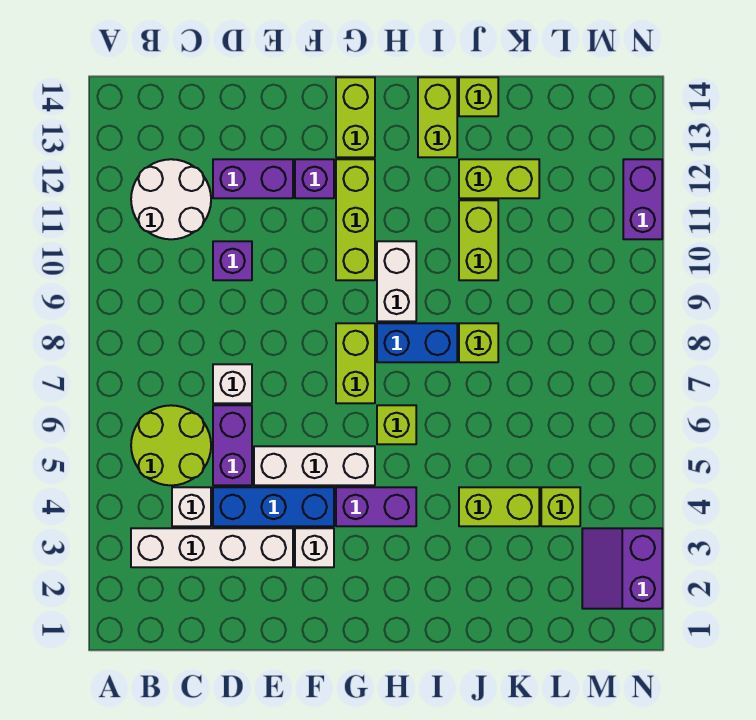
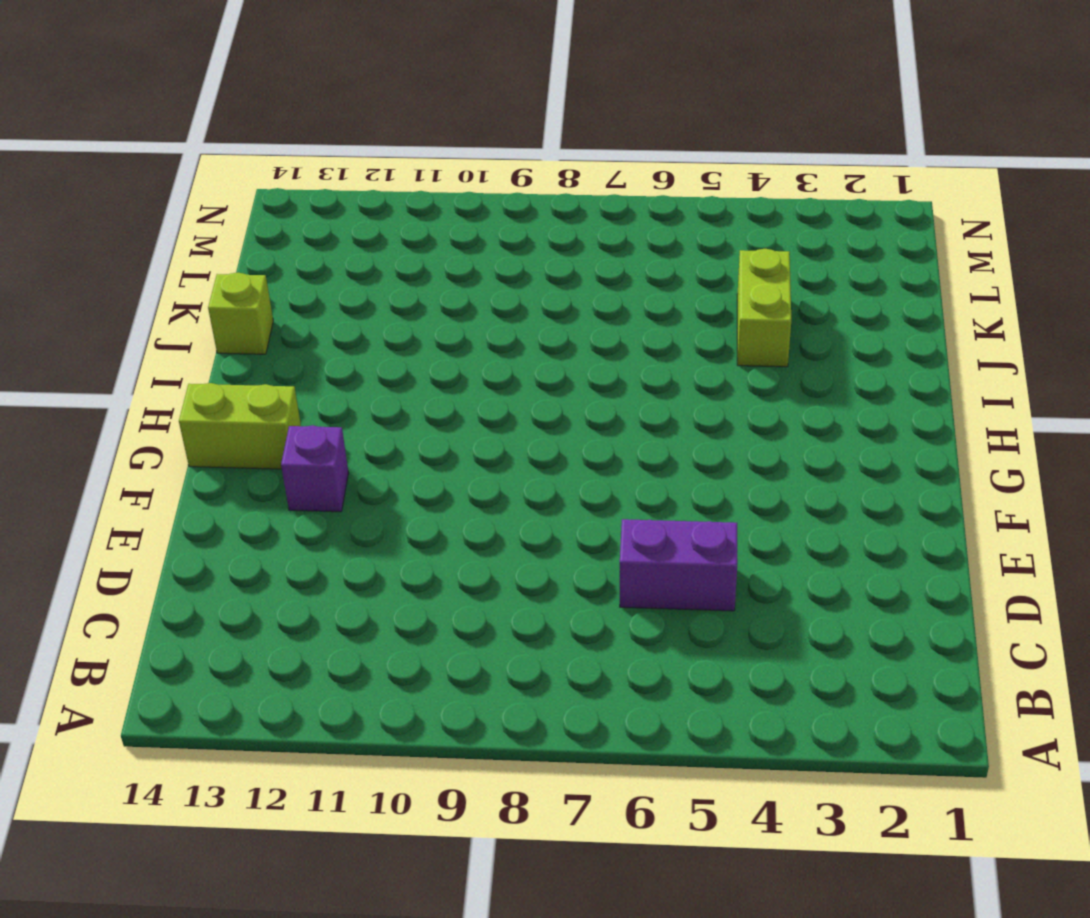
none -> white brick B3:E3 level 1
none -> lime round brick B5:C6 level 1
none -> white round brick B11:C12 level 1

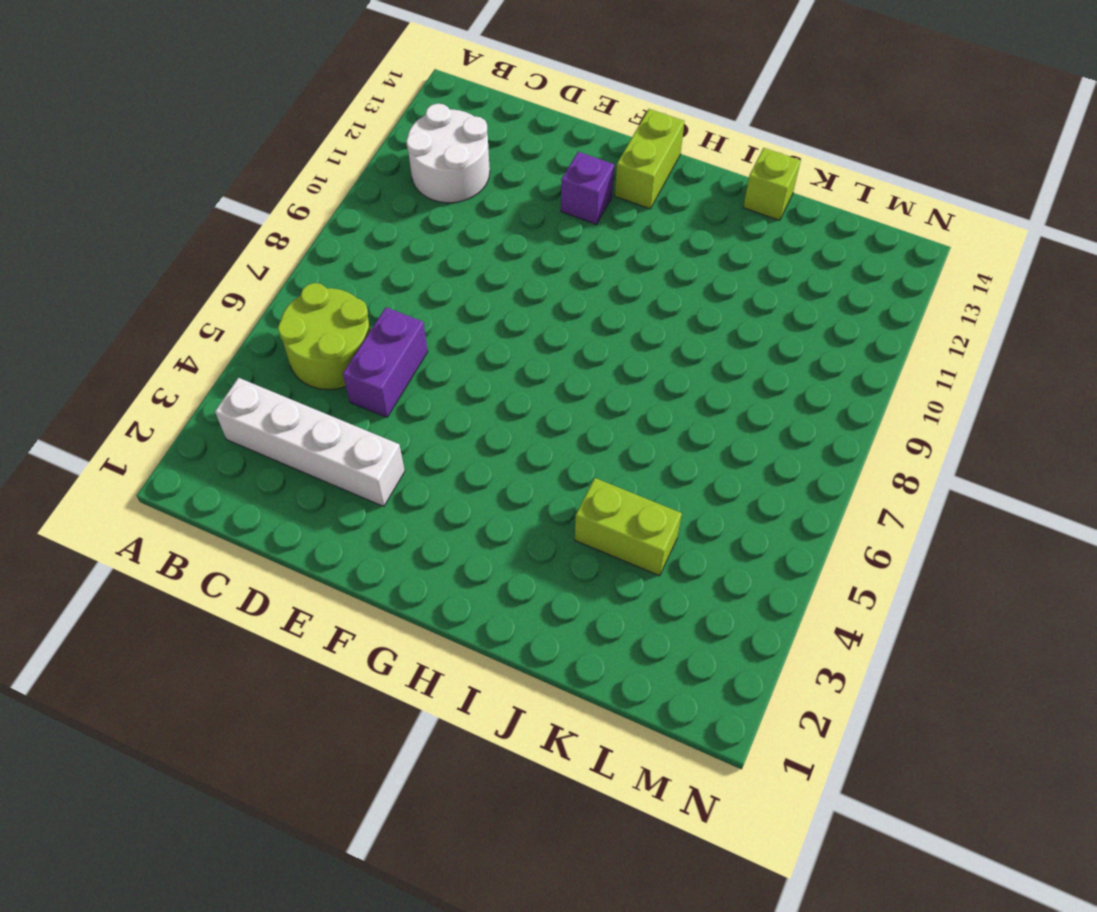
none -> white brick C4 level 1
none -> blue brick D4:F4 level 1
none -> white brick D7 level 1

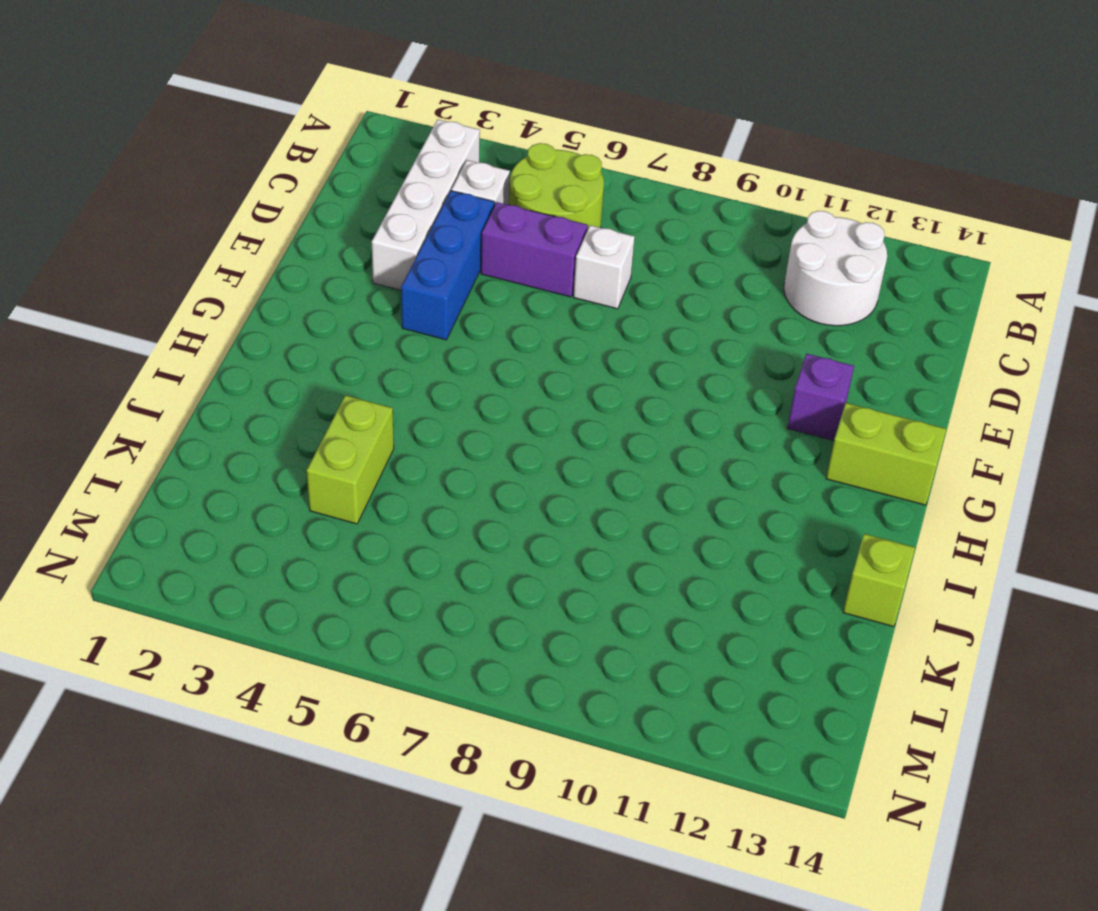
none -> purple brick D10 level 1
none -> purple brick D12:E12 level 1
none -> white brick E5:G5 level 1

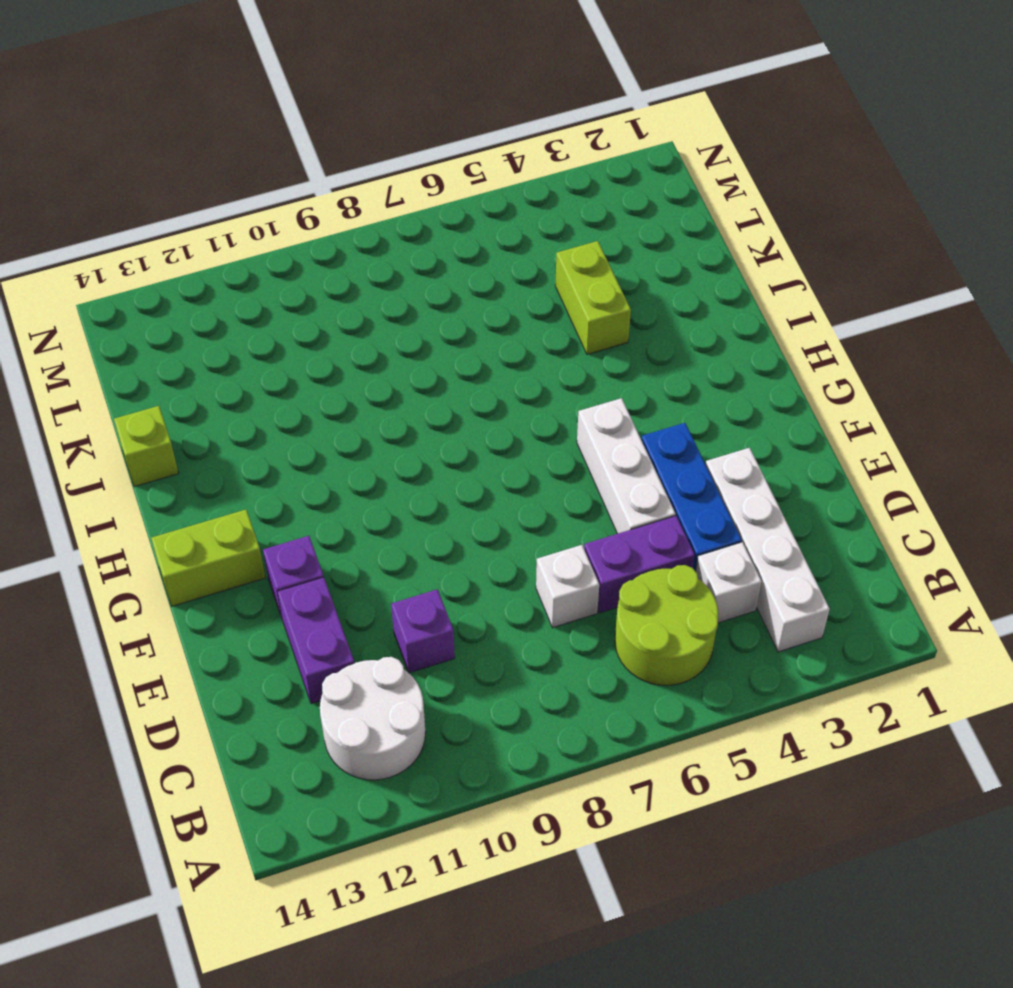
none -> white brick F3 level 1
none -> purple brick G4:H4 level 1
none -> lime brick G7:G8 level 1

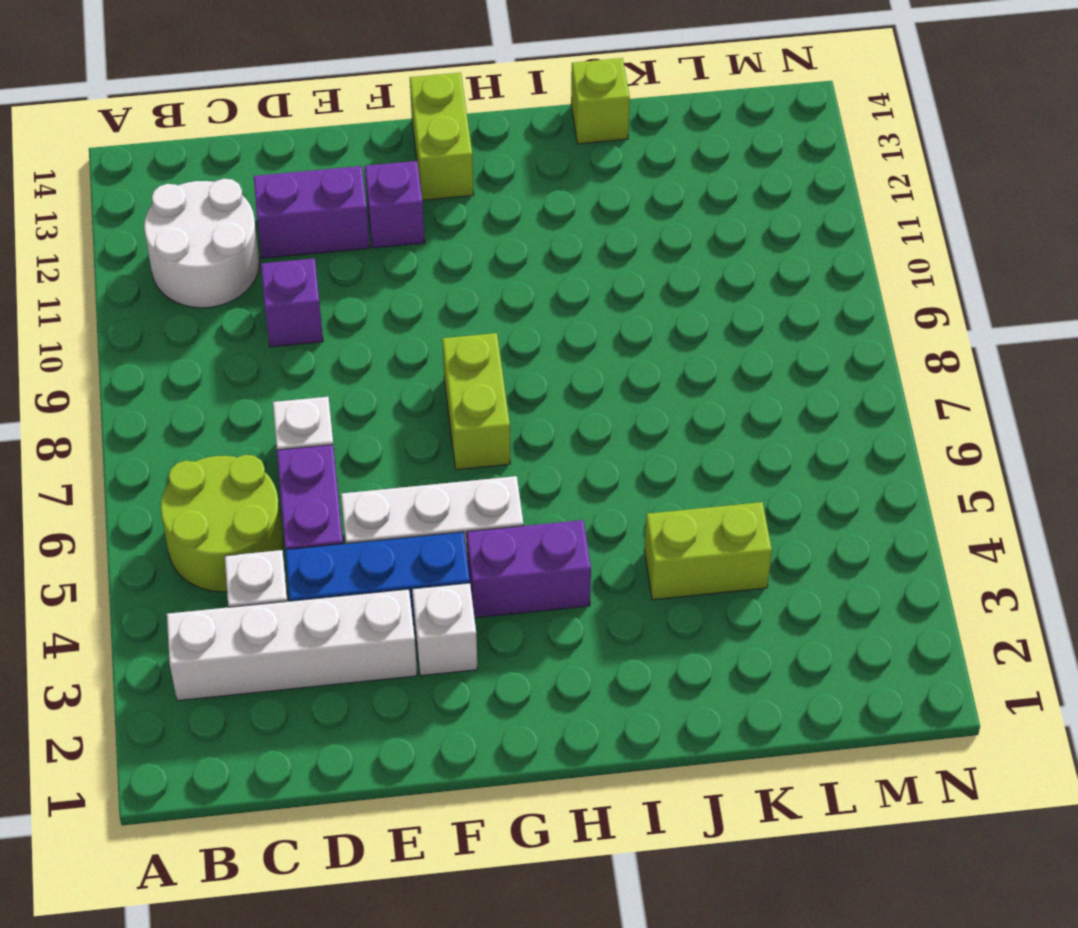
none -> lime brick G10:G12 level 1
none -> lime brick H6 level 1
none -> blue brick H8:I8 level 1

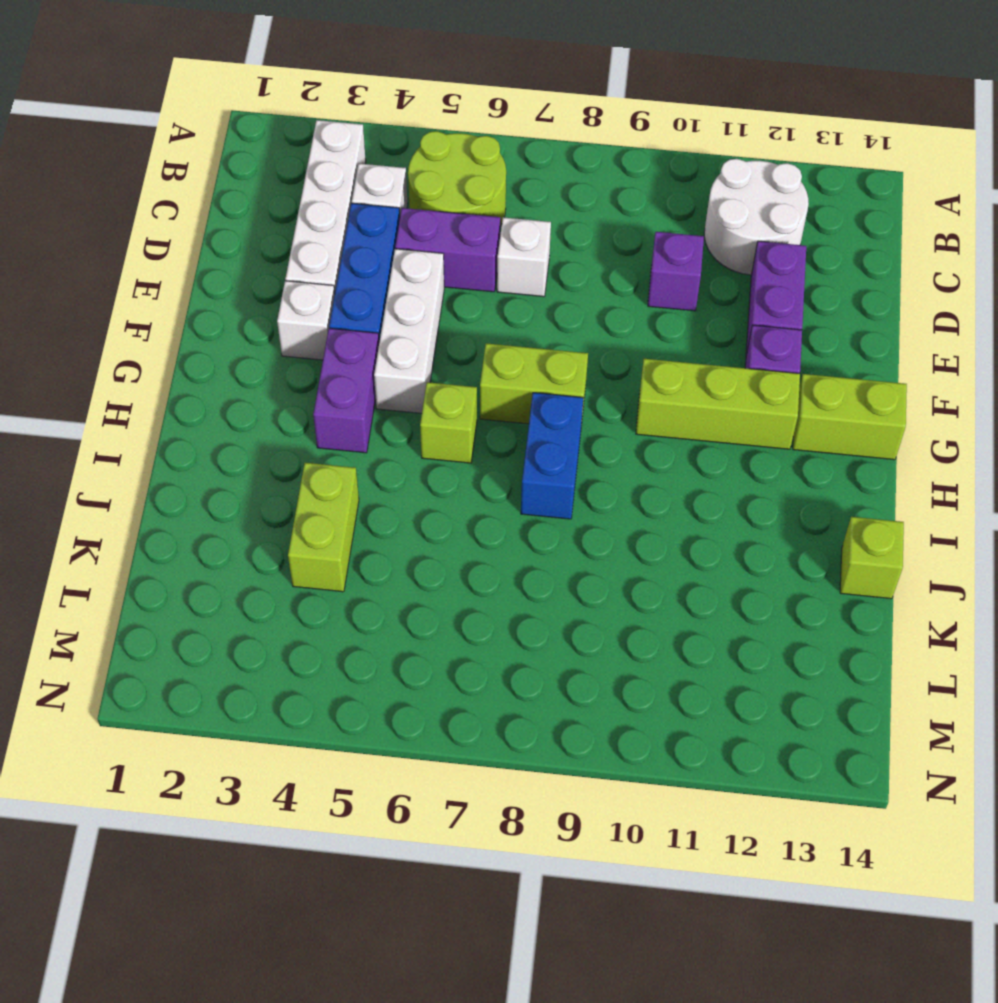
none -> white brick H9:H10 level 1
none -> lime brick I13:I14 level 1
none -> lime brick J8 level 1

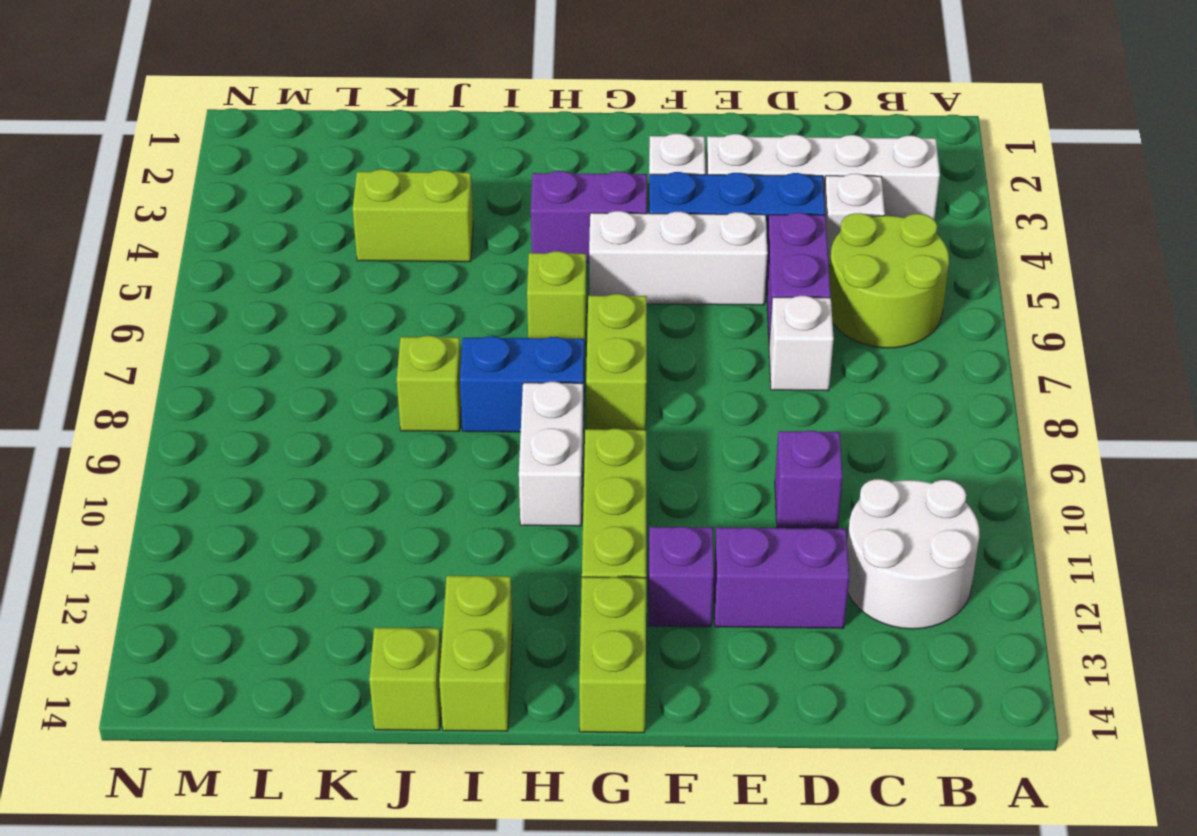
none -> lime brick J10:J11 level 1
none -> lime brick J12:K12 level 1
none -> lime brick L4 level 1

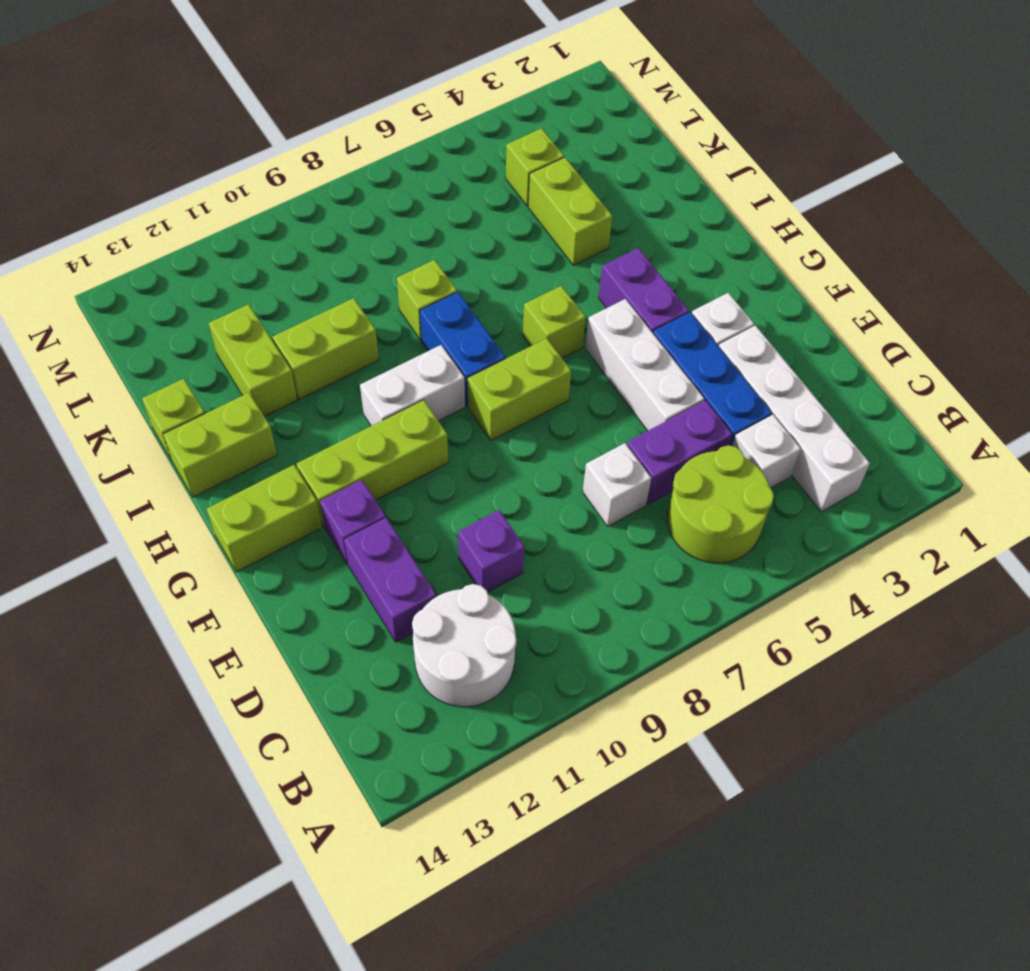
none -> purple slope M2:N3 level 1 top N
none -> purple brick N11:N12 level 1

